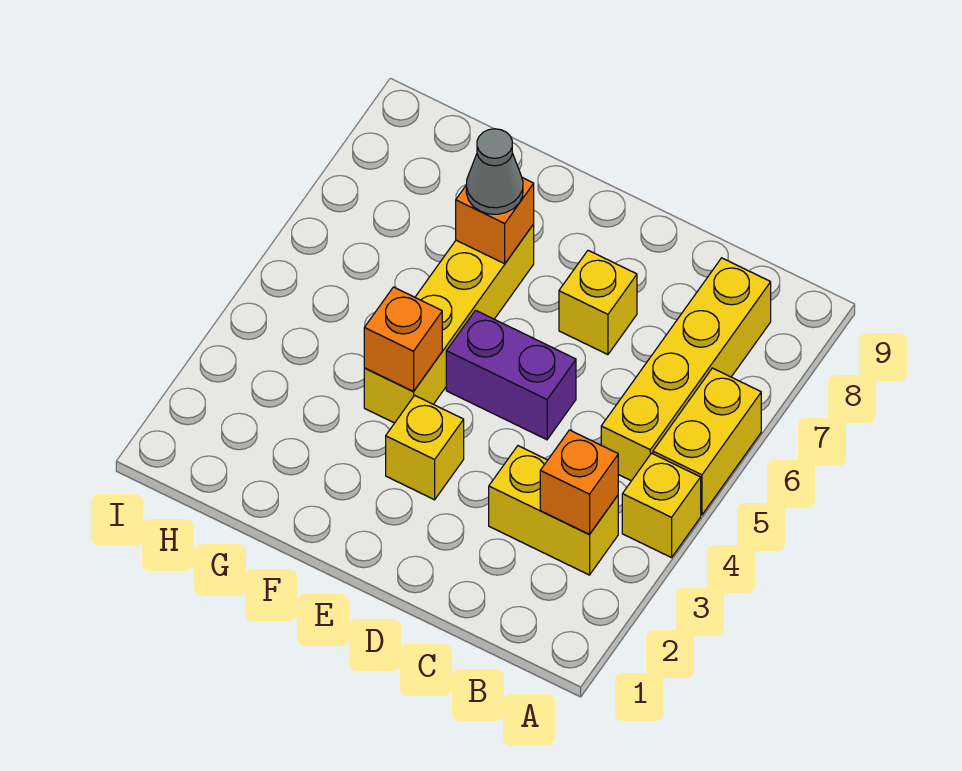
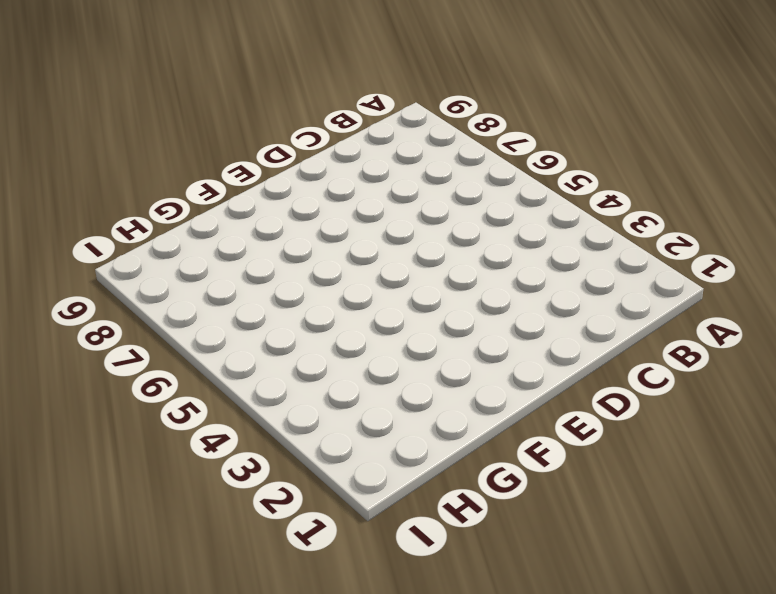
none -> yellow brick A4 level 1
none -> yellow brick A5:A6 level 1
none -> yellow brick B3:C3 level 1

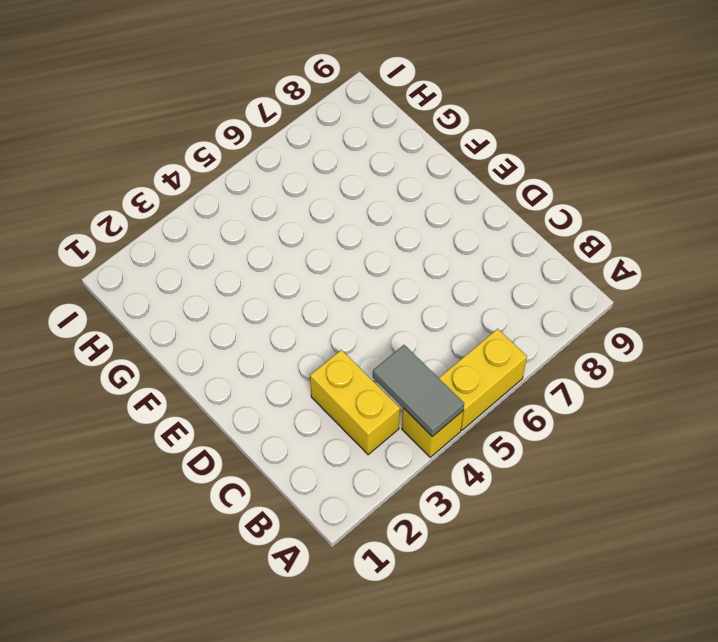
grey tile A4:B4 level 2 -> none
none -> yellow brick B5:B8 level 1
none -> purple brick D5:E5 level 1
none -> yellow brick D7 level 1

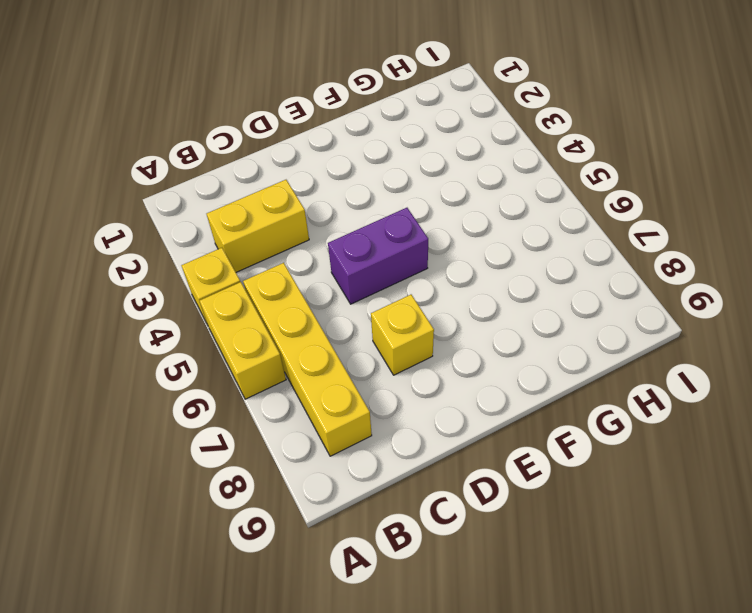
none -> yellow brick E3 level 1
none -> yellow brick F4:F7 level 1
none -> orange brick B3 level 2

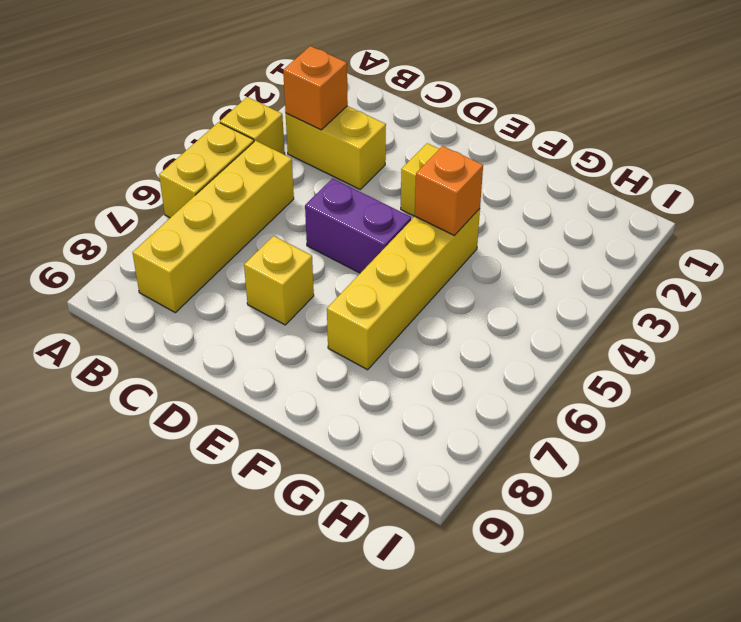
none -> orange brick F7 level 2
none -> grey cone F7 level 3

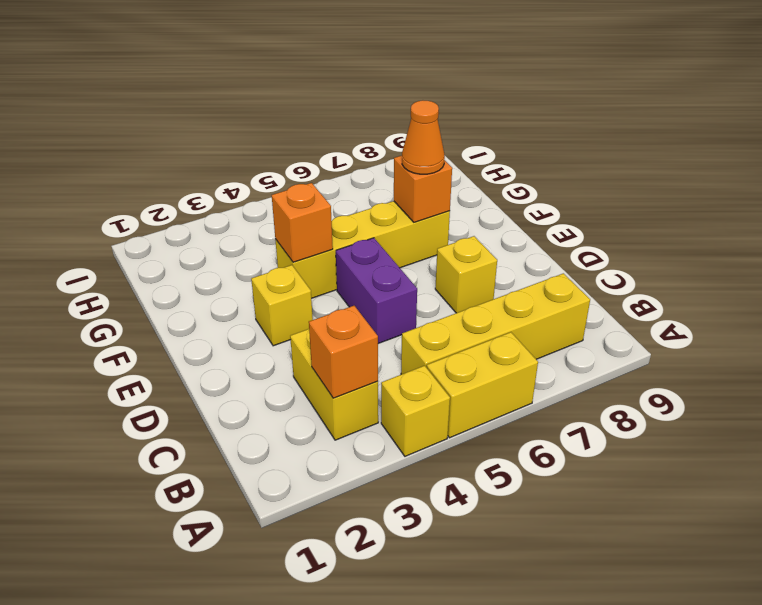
orange cone F7 level 3 -> grey cone F7 level 3

